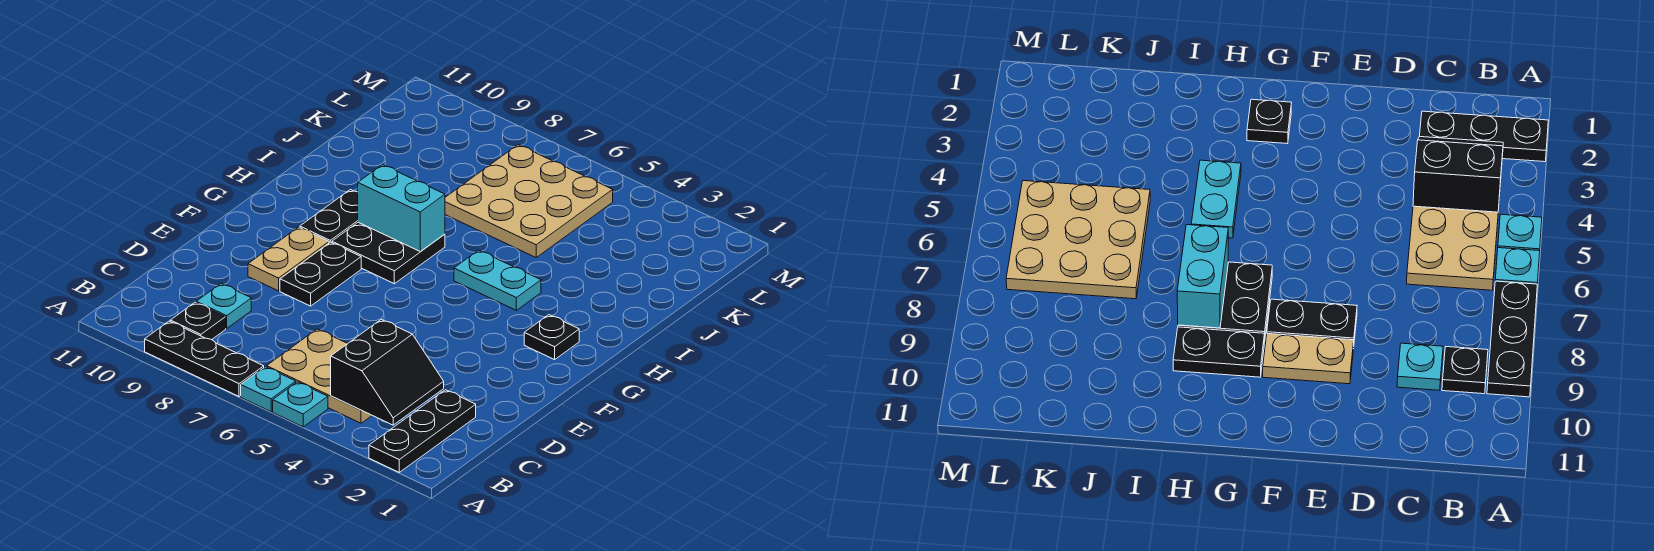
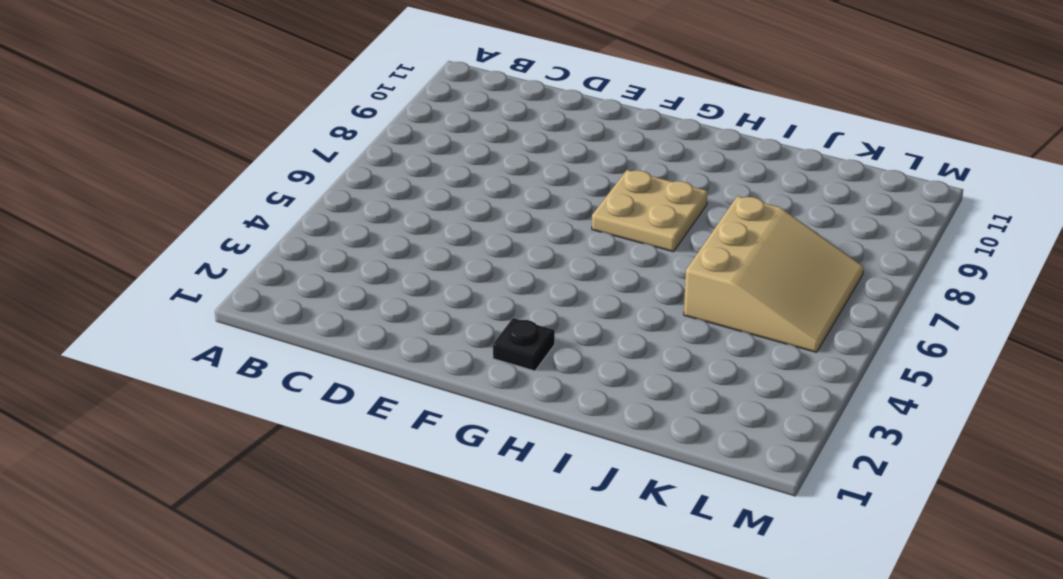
tan plate G7:H8 level 1 -> black plate G7:H8 level 1
tan slope J5:L7 level 1 top J -> tan plate J5:L7 level 1
none -> black plate A2:C2 level 1
none -> cyan plate A5 level 1
none -> cyan plate A6 level 1

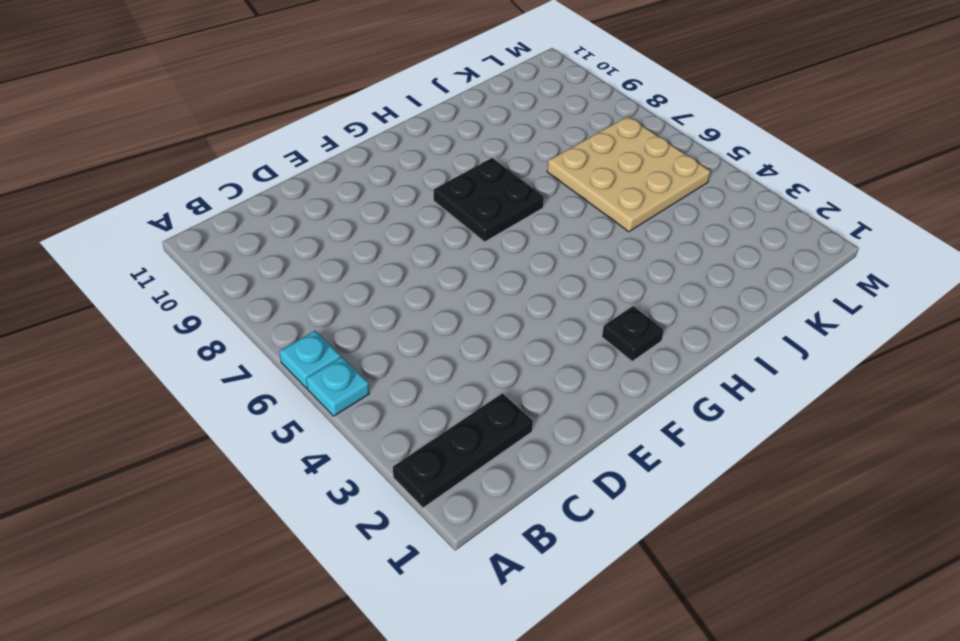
none -> black plate A7:A9 level 1
none -> tan plate B4:C6 level 1
none -> black plate B9 level 1

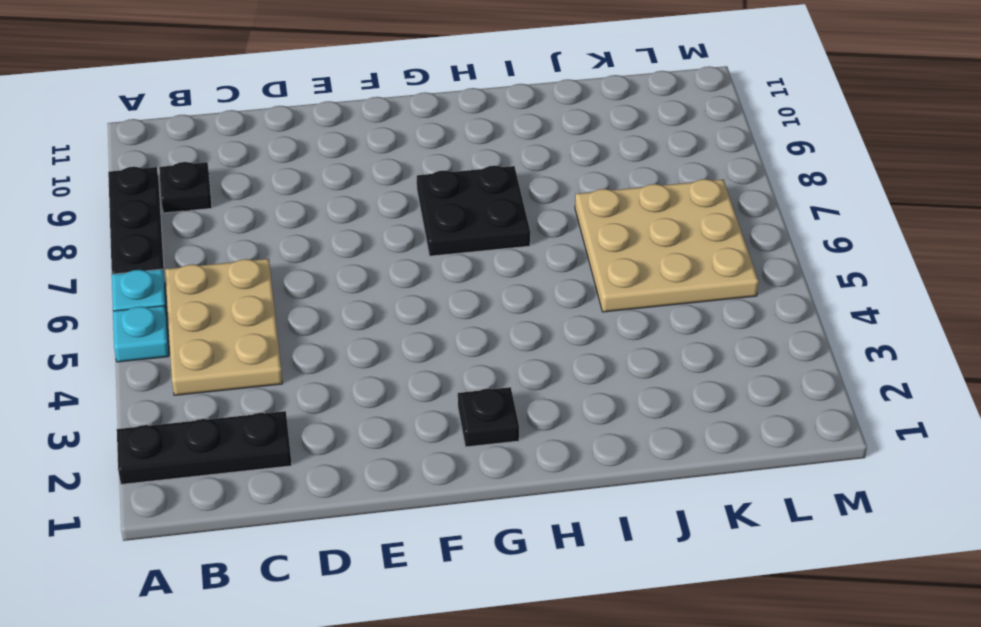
none -> cyan plate C9 level 1
none -> black plate E8:F8 level 1
none -> tan plate E9:F9 level 1

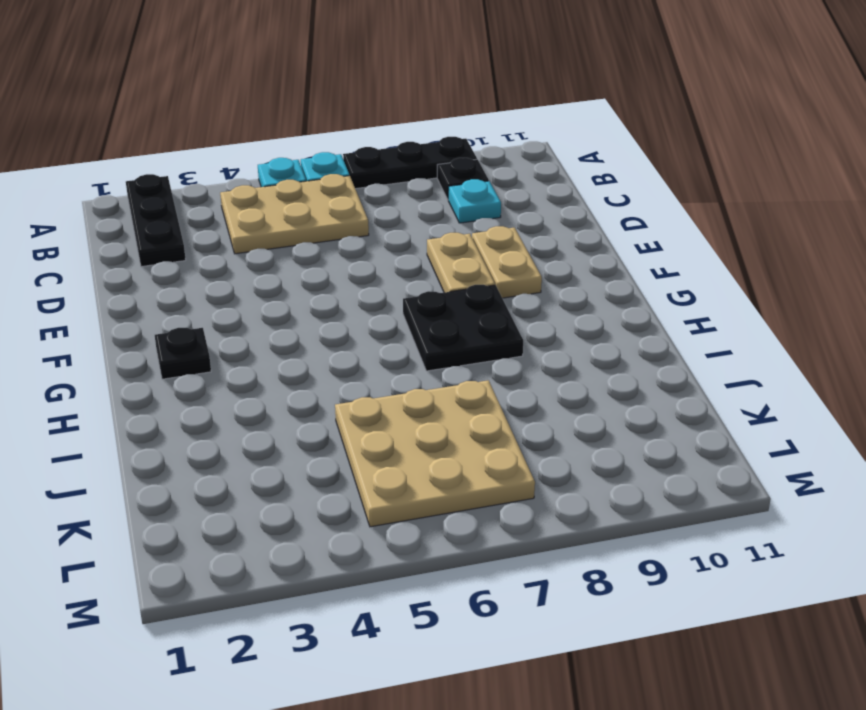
tan plate E8:F8 level 1 -> black plate E8:F8 level 1
none -> black plate G9:H9 level 1
none -> cyan plate H4:H5 level 1
none -> black slope B3:C4 level 2 top 4

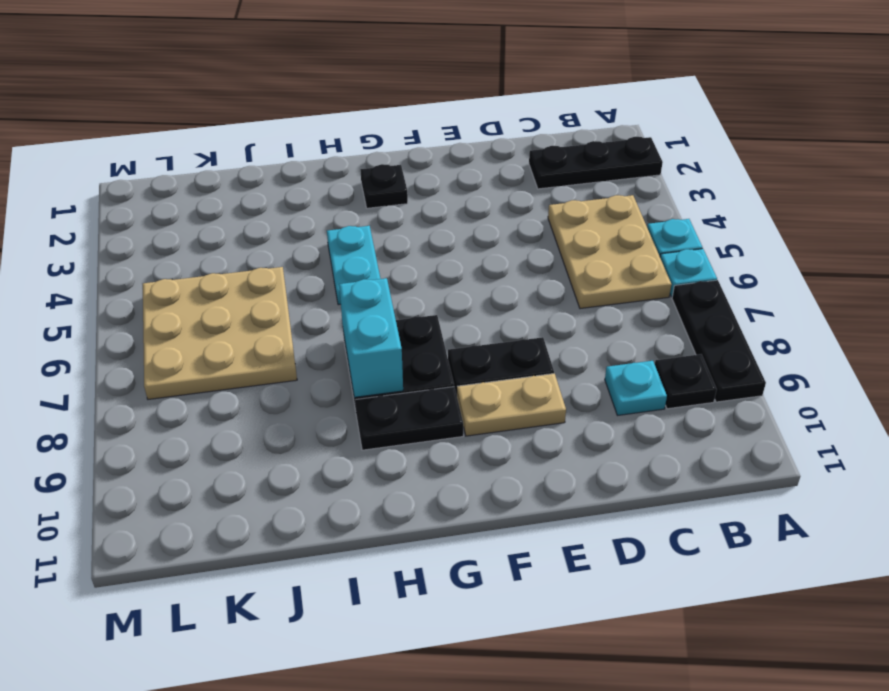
none -> black slope B3:C4 level 2 top 4

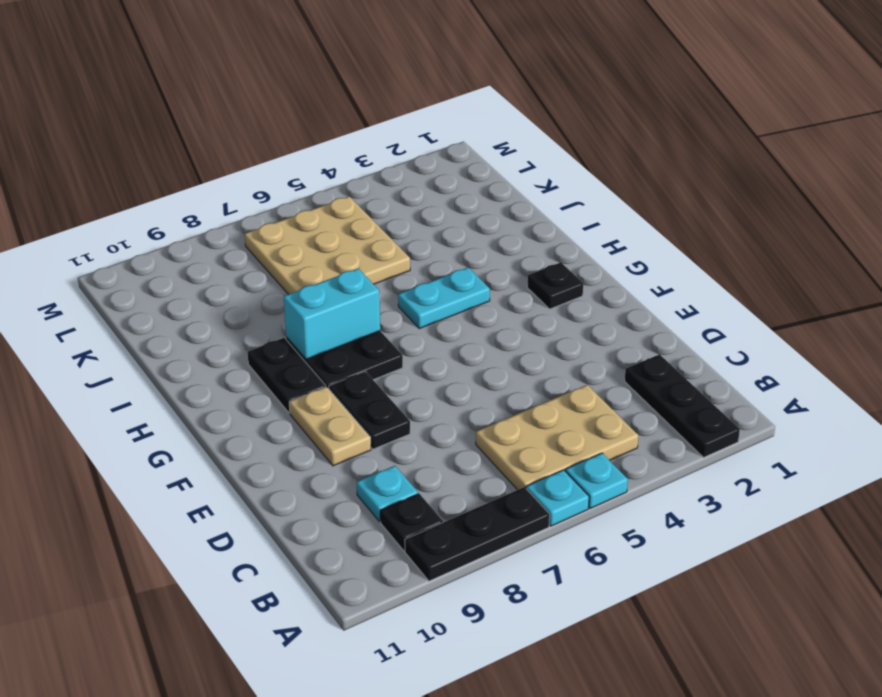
none -> black slope B3:C4 level 2 top 4

